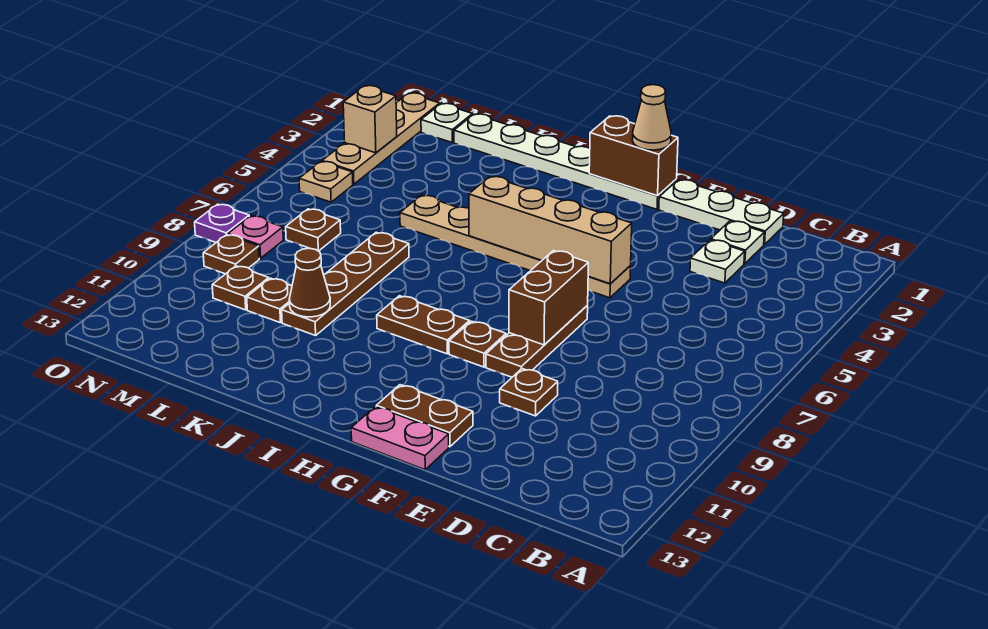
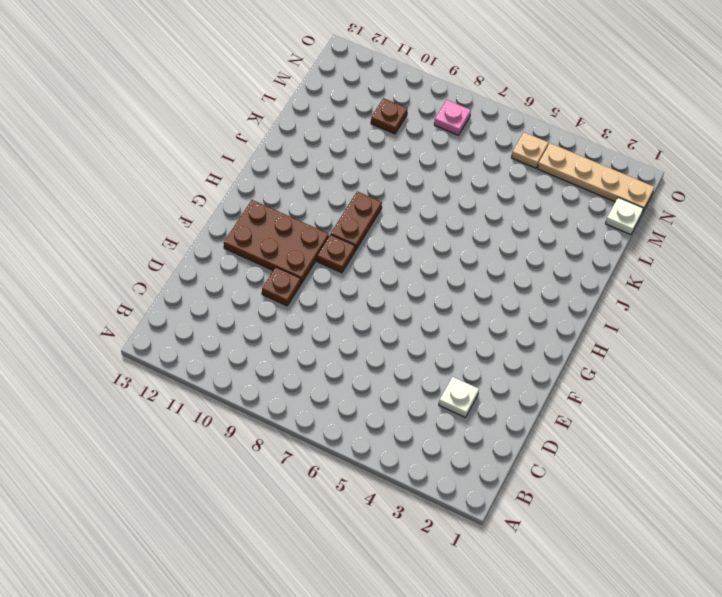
brown plate F10:G12 level 1 -> brown plate F12:G12 level 1
none -> white plate D1:F1 level 1
none -> white plate D2 level 1
none -> tan plate F5:K5 level 1

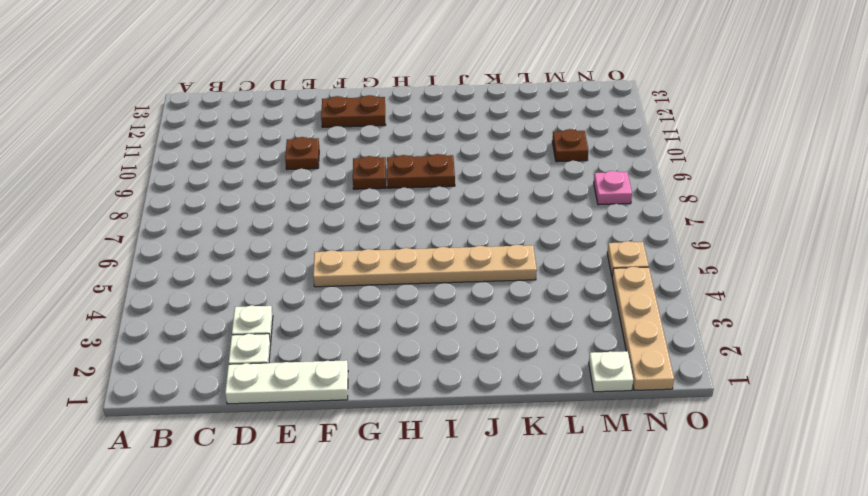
none -> brown plate F7:F9 level 1
none -> pink plate F13:G13 level 1
none -> white plate G1:L1 level 1

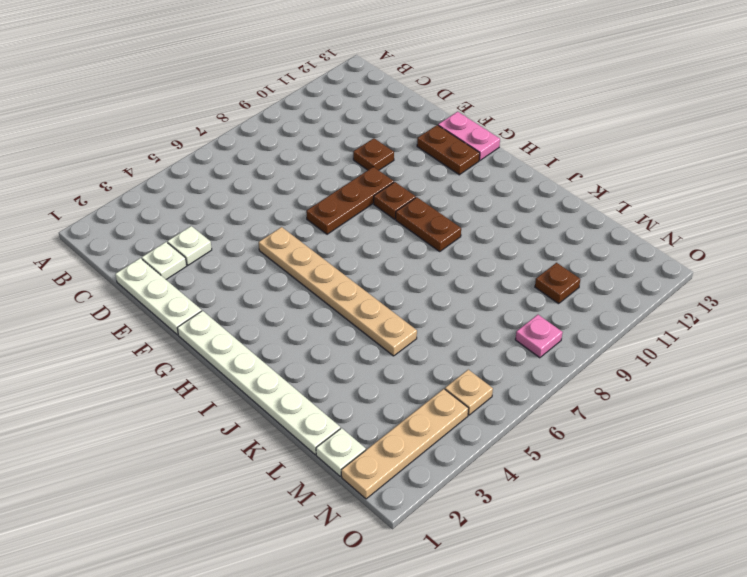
none -> brown plate K7:K10 level 1
none -> brown plate L10 level 1
none -> brown plate M7 level 1

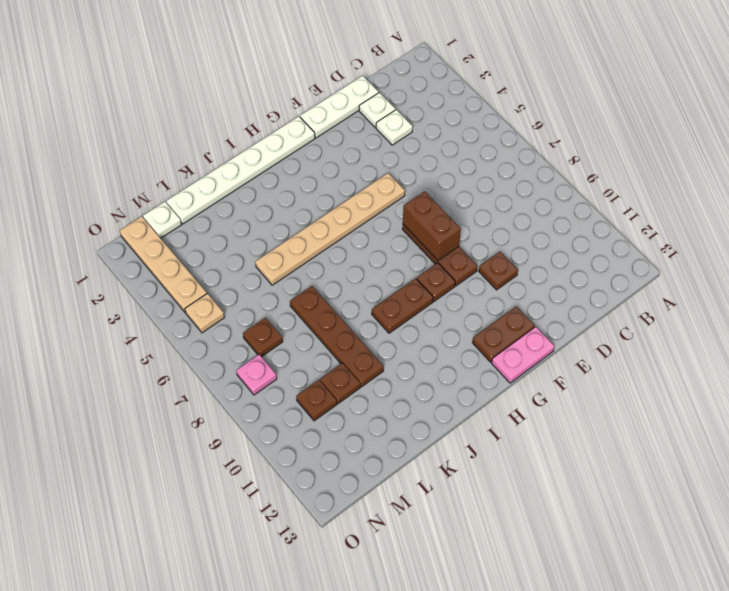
none -> brown plate N9 level 1
none -> purple plate O8 level 1
none -> tan brick F5:I5 level 2

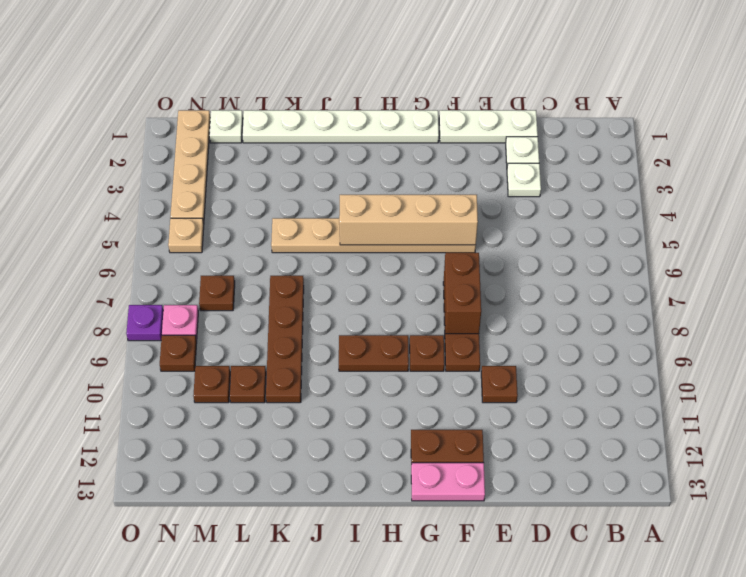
none -> brown brick G1:H1 level 2
none -> brown cone K10 level 2
none -> tan brick N3 level 2

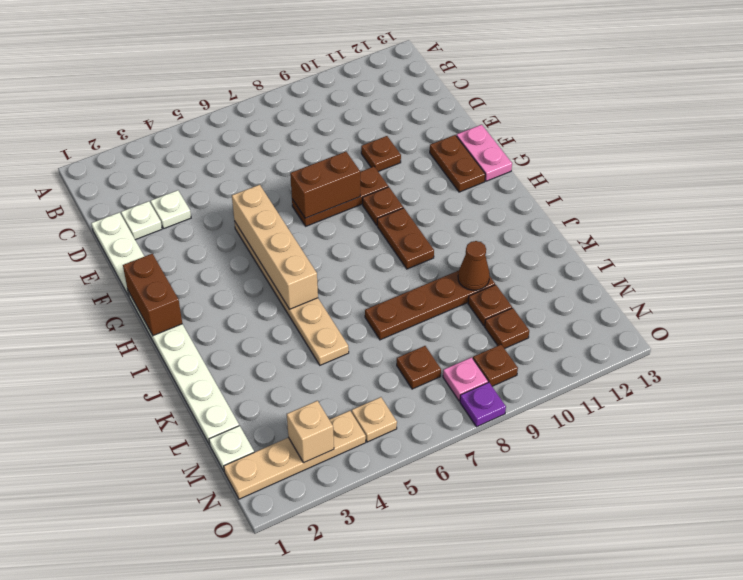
none -> tan cone G1 level 3

